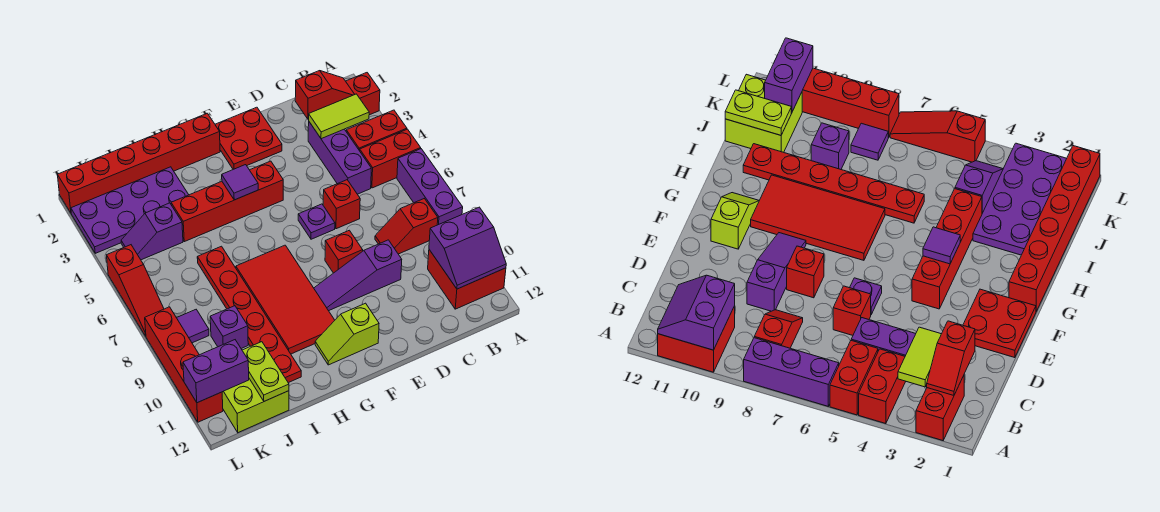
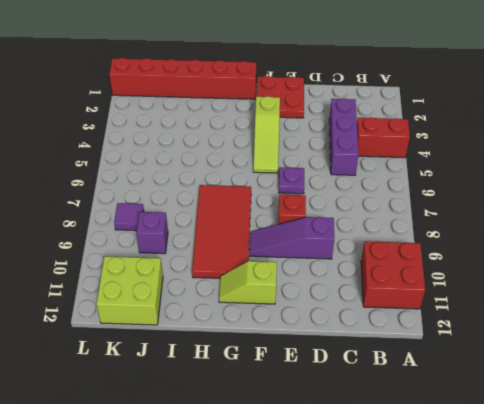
lime slope F3:F5 level 1 top 3 -> red brick F4:I4 level 1
none -> red brick A2:B2 level 1
none -> red brick A5:B5 level 1
none -> purple brick A6:A8 level 1
none -> red slope B8:C8 level 1 top B

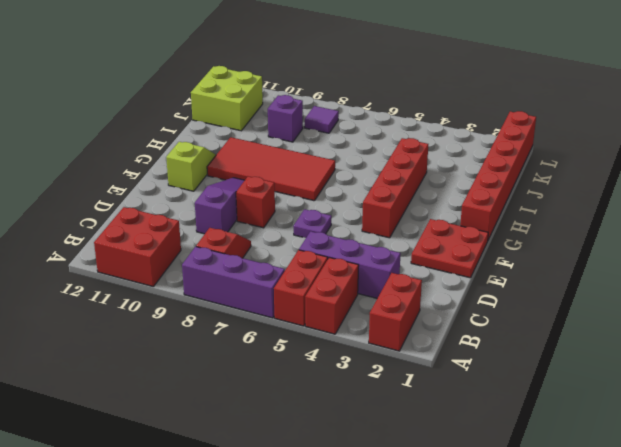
none -> red brick D6 level 1
none -> purple plate I2:L3 level 1
none -> red plate I6:I11 level 1
none -> purple slope J4:K4 level 1 top J

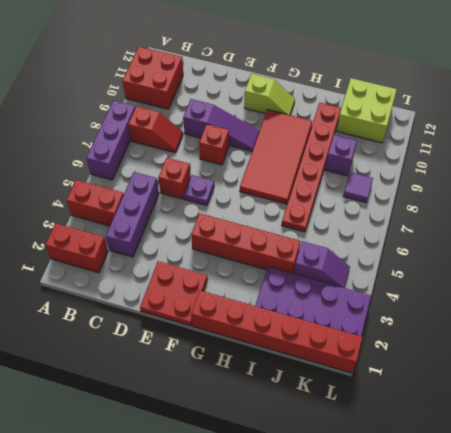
none -> red brick A5:B5 level 1
none -> red slope L5:L7 level 1 top 5
none -> red brick L8:L11 level 1
none -> purple slope A10:B11 level 2 top 10

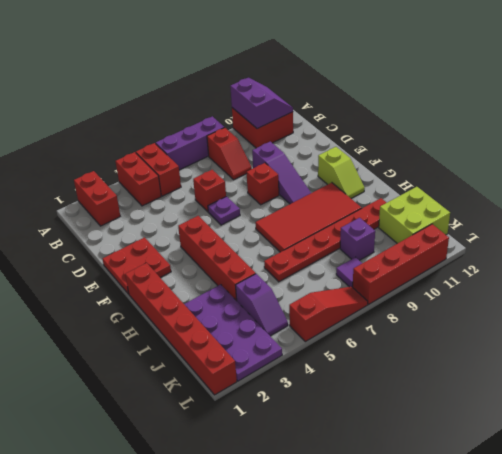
none -> purple brick C3:C5 level 1
none -> red slope B2:C2 level 2 top C
none -> lime tile B3:C3 level 2
none -> purple tile G4 level 2

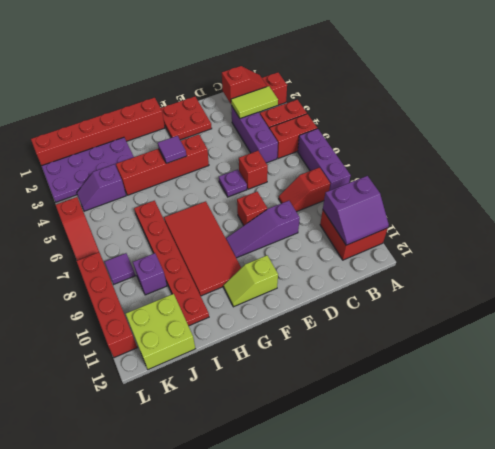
none -> lime plate J11:J12 level 2
none -> purple brick K11:L11 level 2

